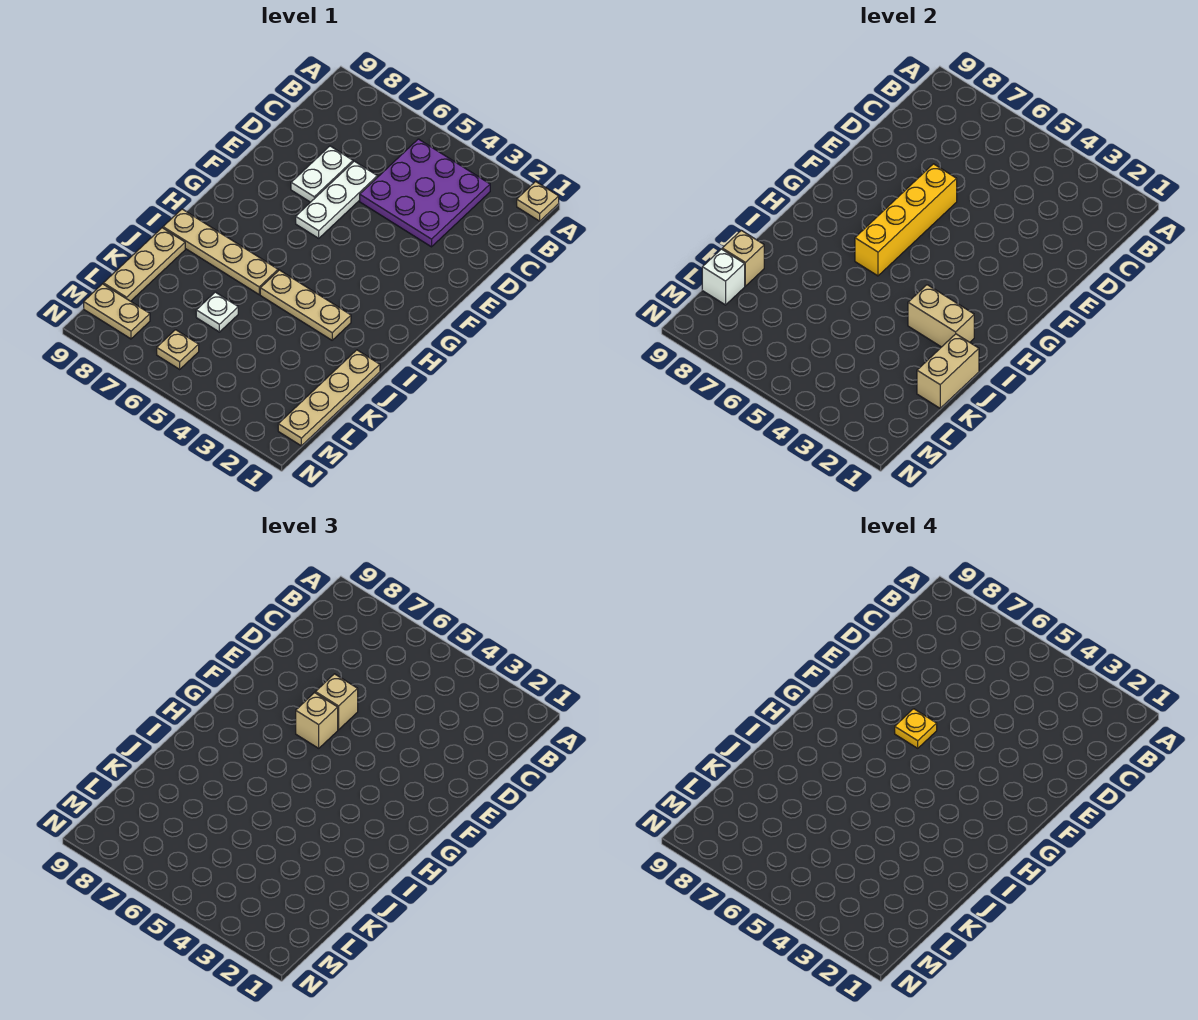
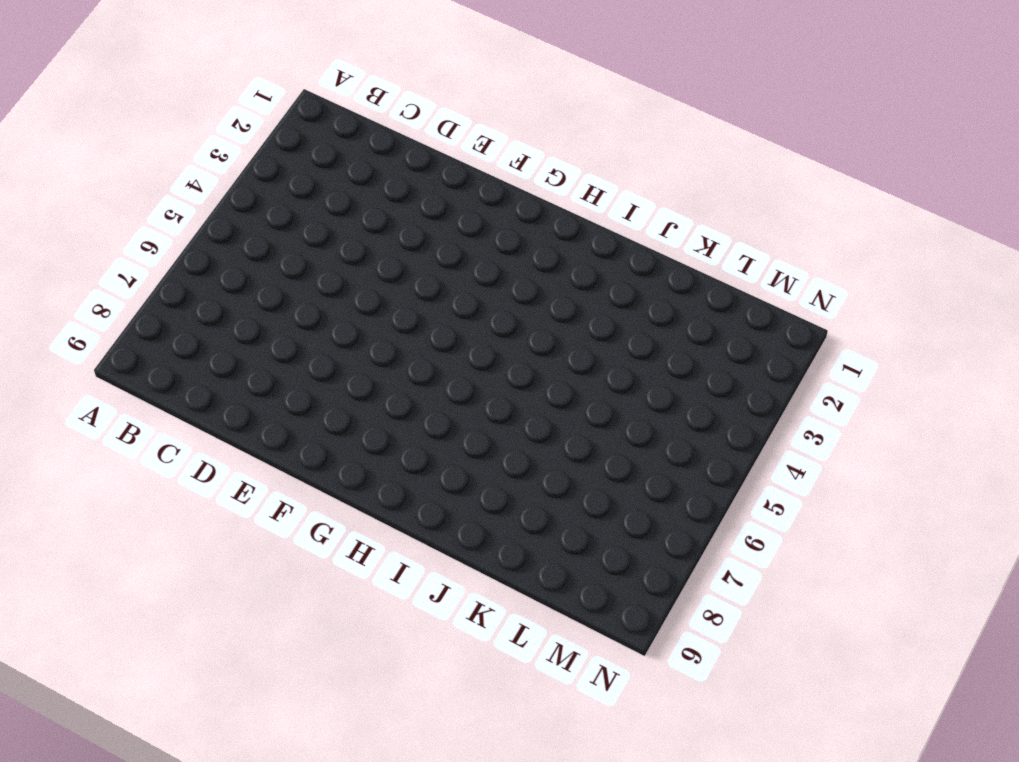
none -> tan plate A1 level 1
none -> purple plate B3:D5 level 1
none -> white plate D6:F6 level 1

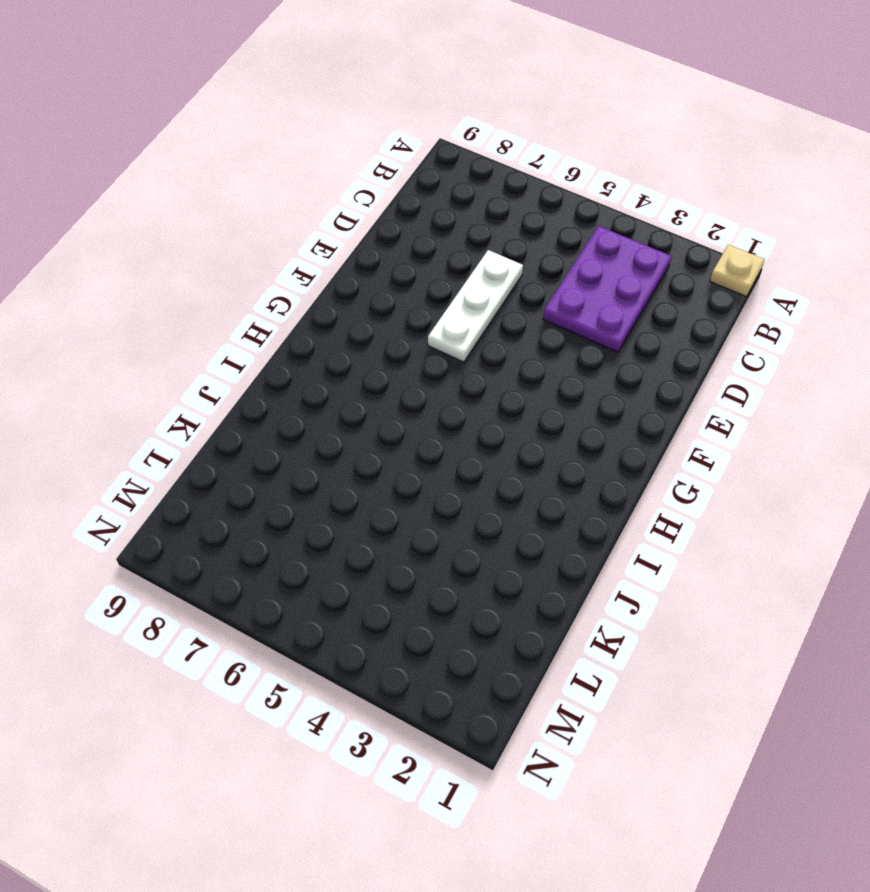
purple plate B3:D4 level 1 -> purple plate B3:D5 level 1
none -> white plate D7:E7 level 1
none -> tan plate I3:I5 level 1
none -> tan plate I6:I9 level 1

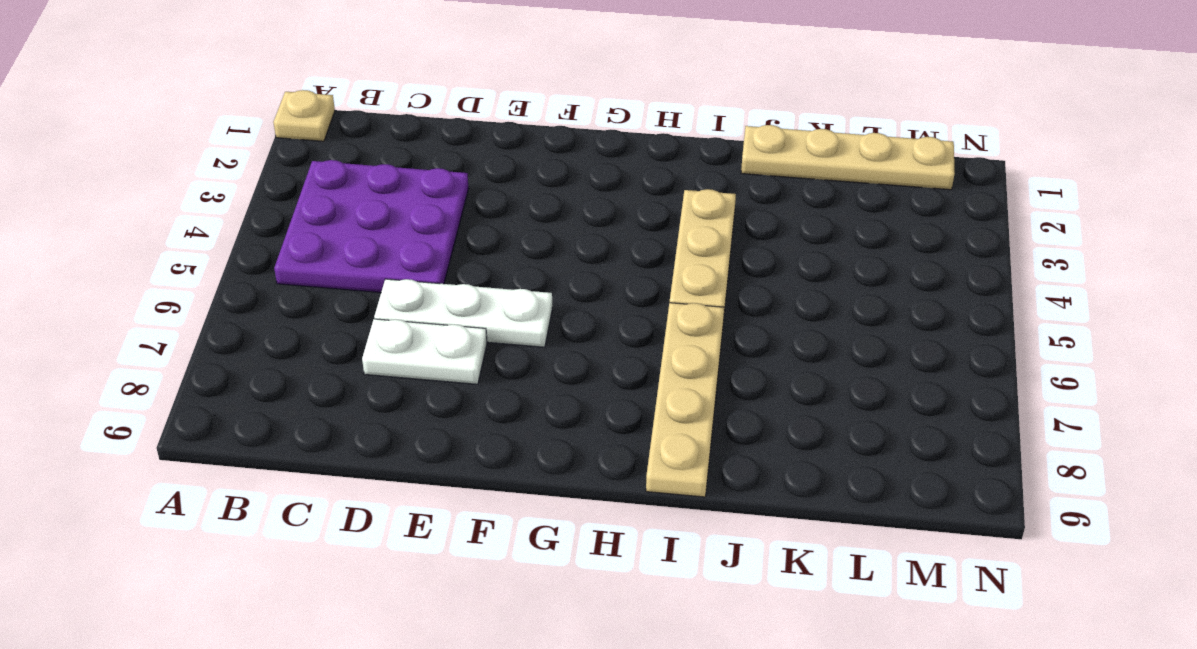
none -> tan plate J9:L9 level 1
none -> white plate K6 level 1
none -> tan plate M6 level 1

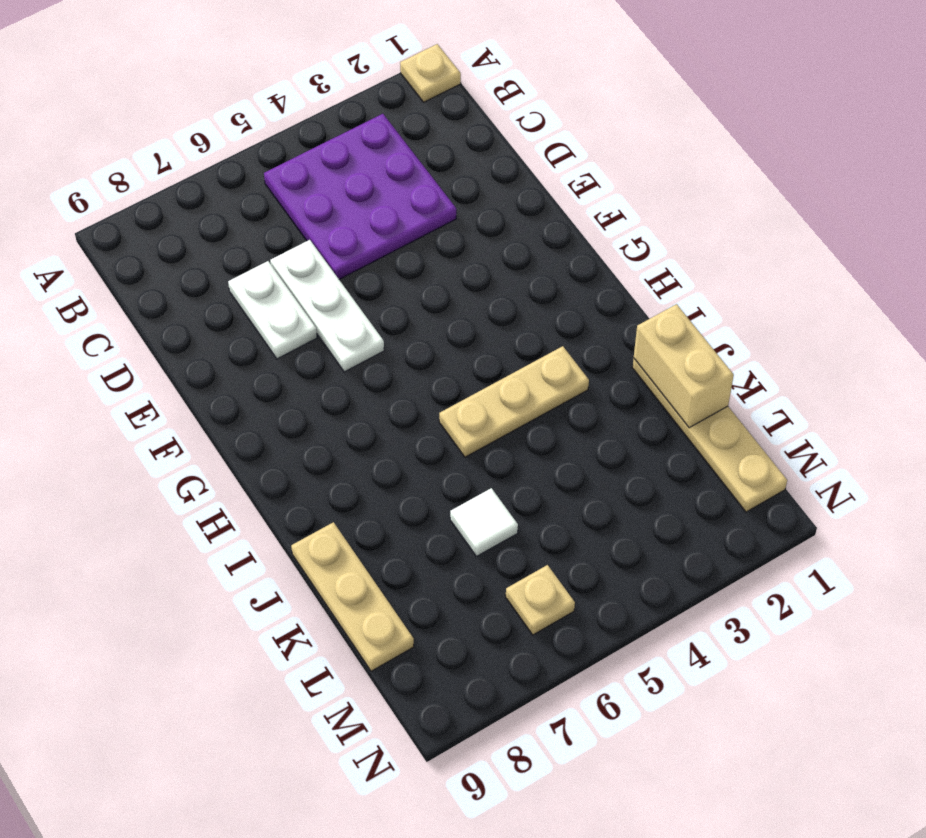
white tile K6 level 1 -> white plate K6 level 1
none -> tan plate I6:I9 level 1
none -> tan plate M8:M9 level 1
none -> yellow brick E6:H6 level 2

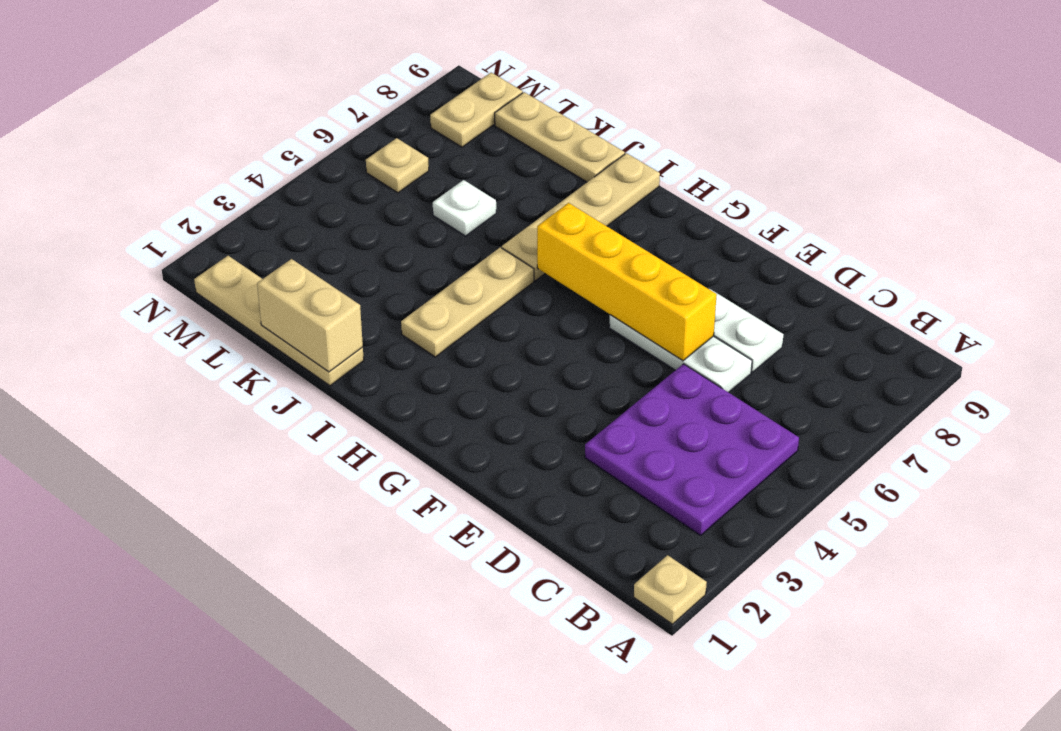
none -> tan brick I2:I3 level 2
none -> tan brick K9 level 2
none -> white brick L9 level 2

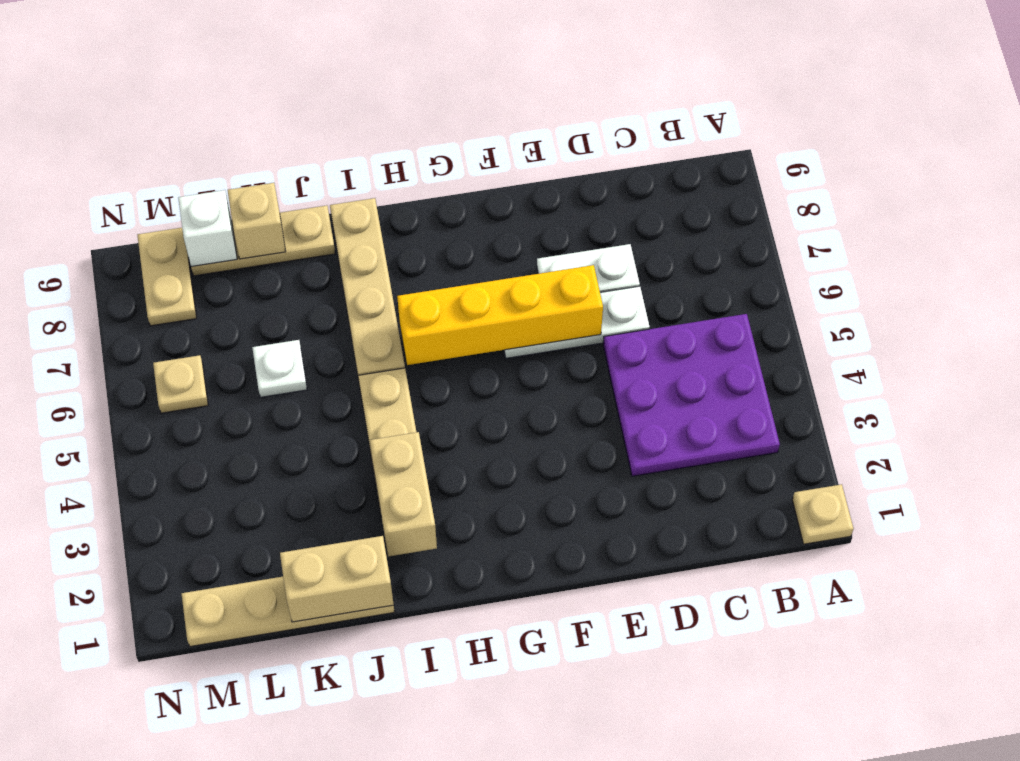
none -> tan brick E6 level 3
none -> tan brick F6 level 3
none -> yellow plate F6 level 4

